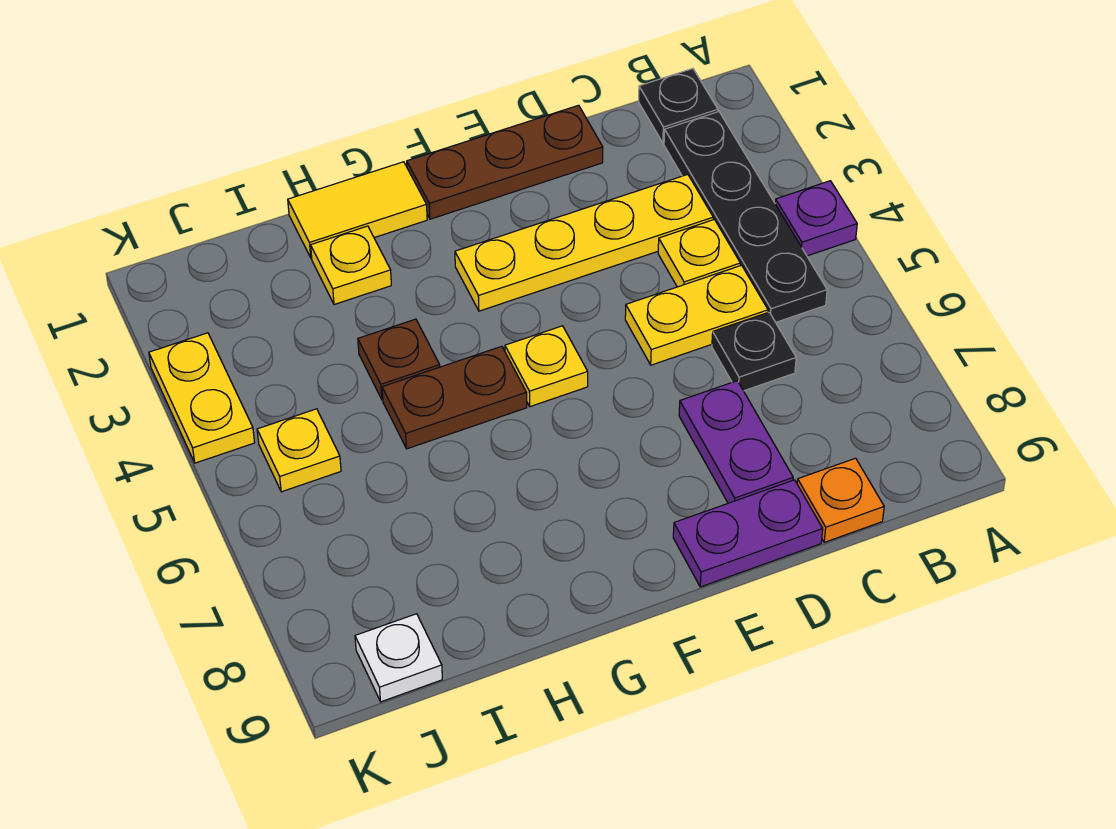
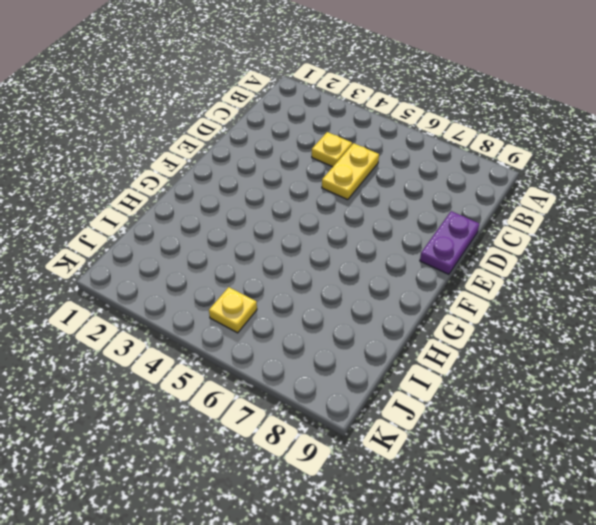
none -> purple plate A4 level 1
none -> black plate B1 level 1
none -> black plate B2:B5 level 1

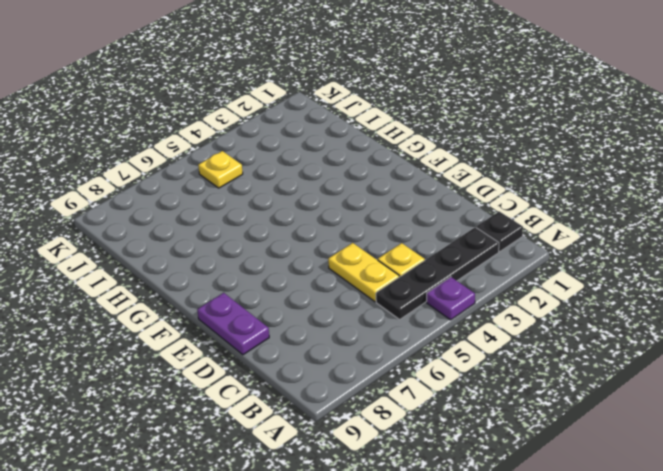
none -> yellow plate C3:F3 level 1
none -> black plate C6 level 1
none -> orange plate C9 level 1

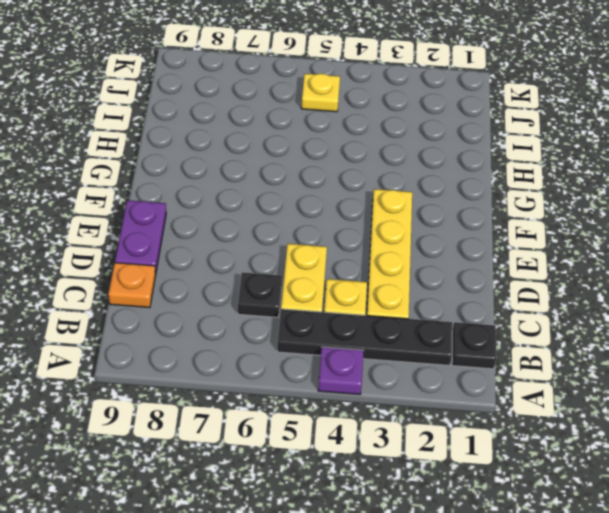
none -> brown plate D1:F1 level 1
none -> purple plate D7:D8 level 1
none -> yellow plate F5 level 1

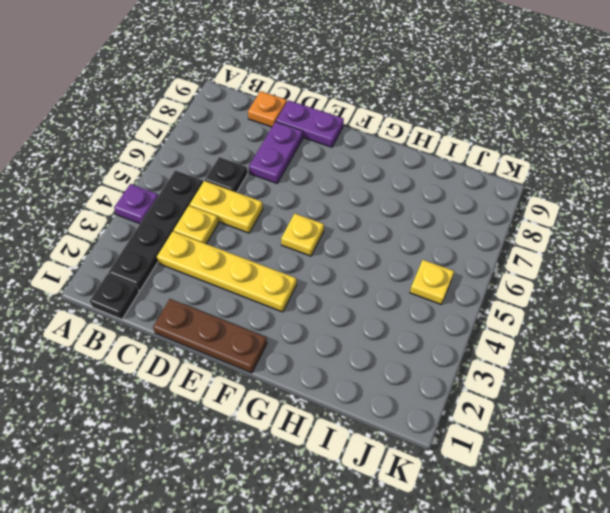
none -> yellow tile G1:H1 level 1
none -> brown plate G5:H5 level 1
none -> yellow plate H2 level 1

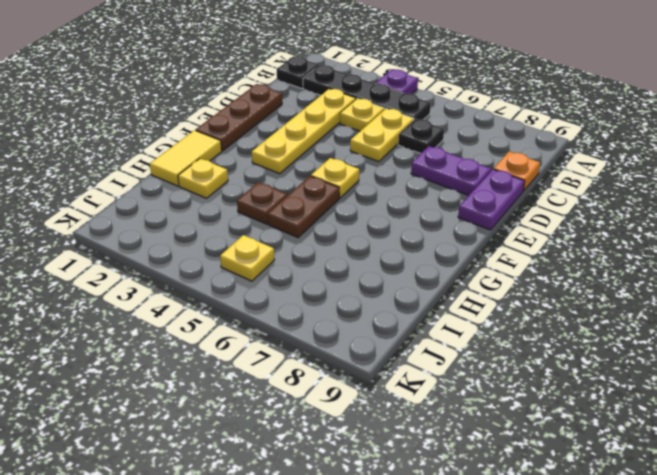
none -> white plate J9 level 1
none -> yellow plate K3:K4 level 1

